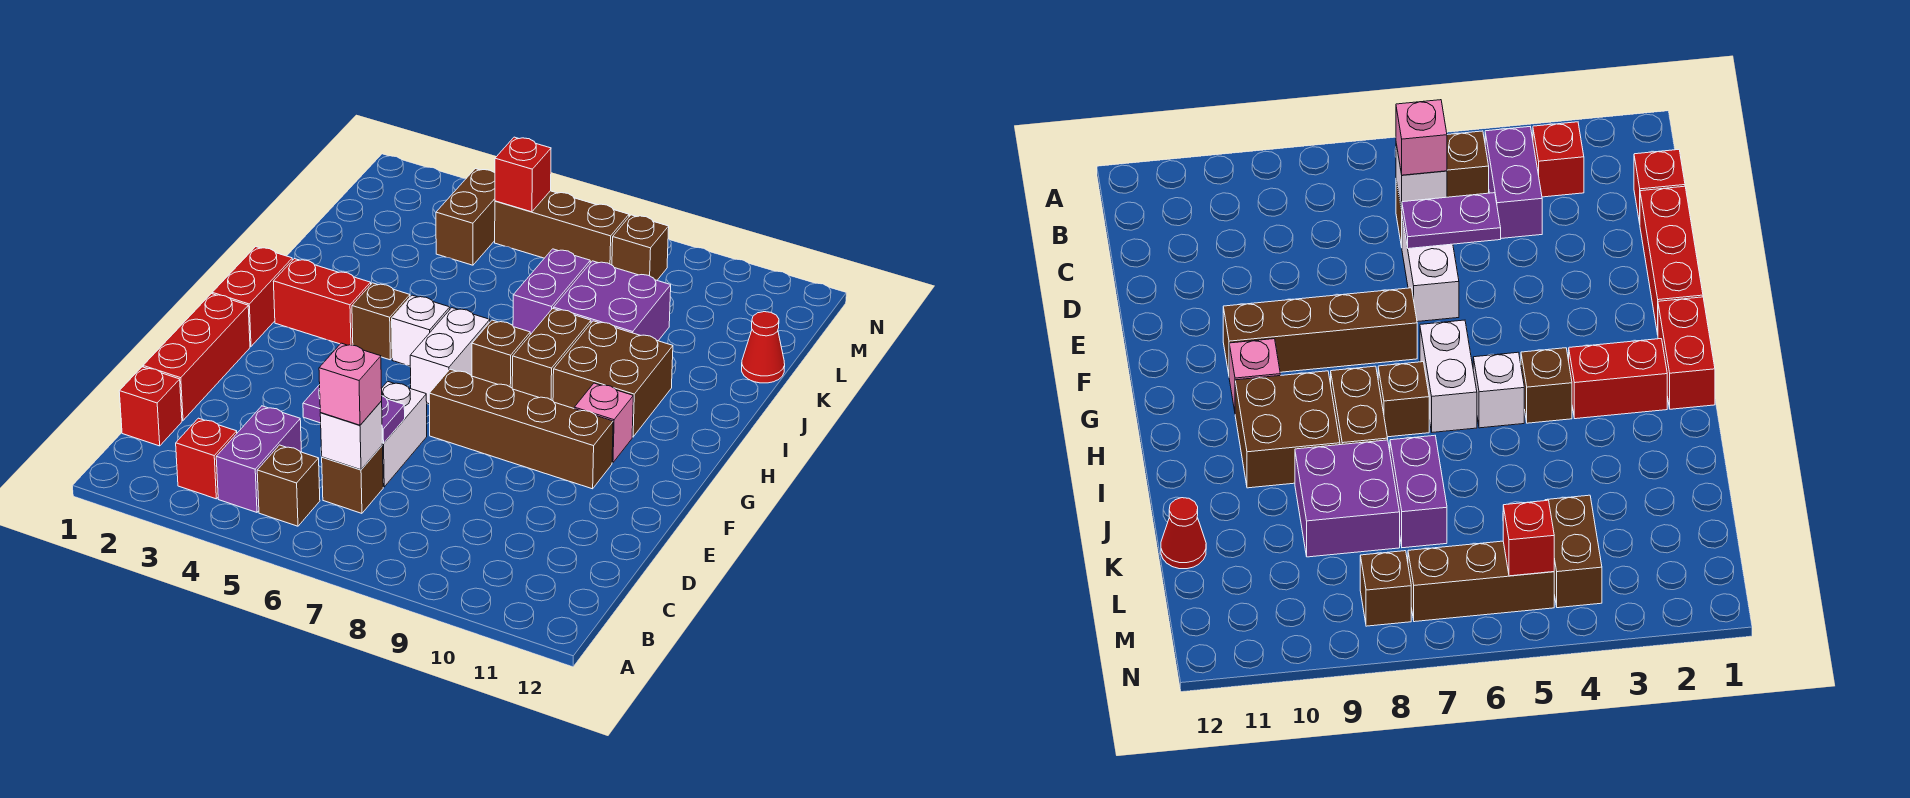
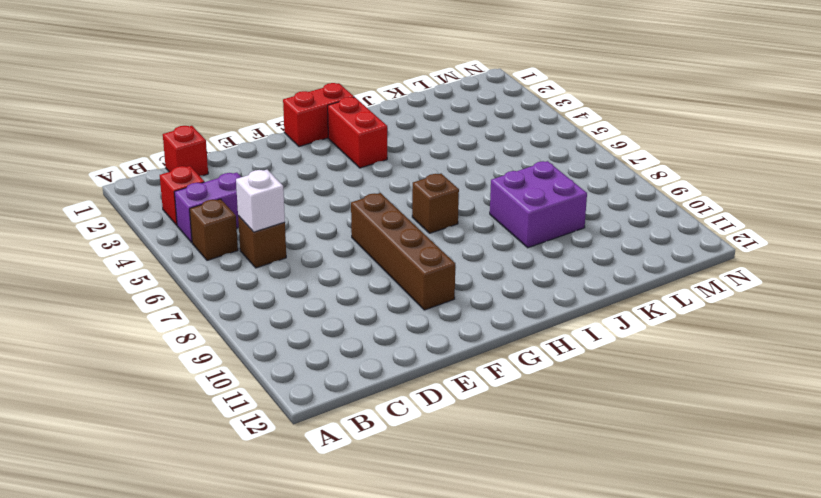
none -> red brick D1:F1 level 1
none -> white brick D6:E6 level 1
none -> white brick G6:H6 level 1

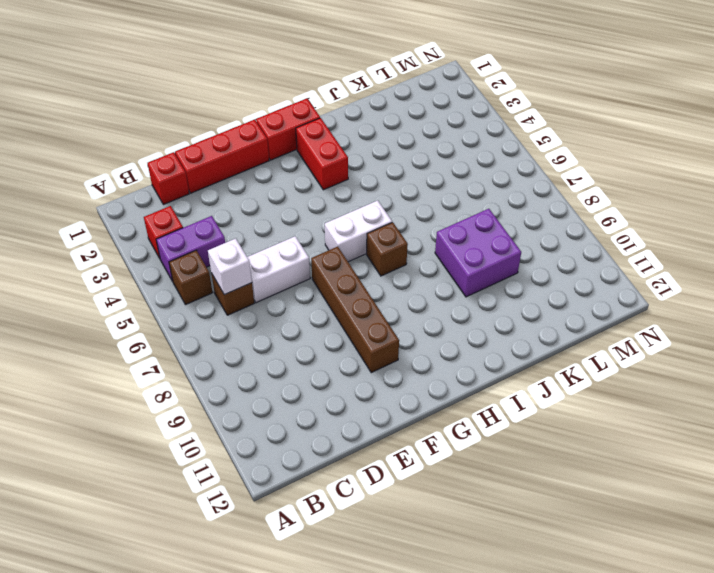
none -> pink brick G10 level 1
none -> brown brick H4 level 1
none -> white brick H5 level 1

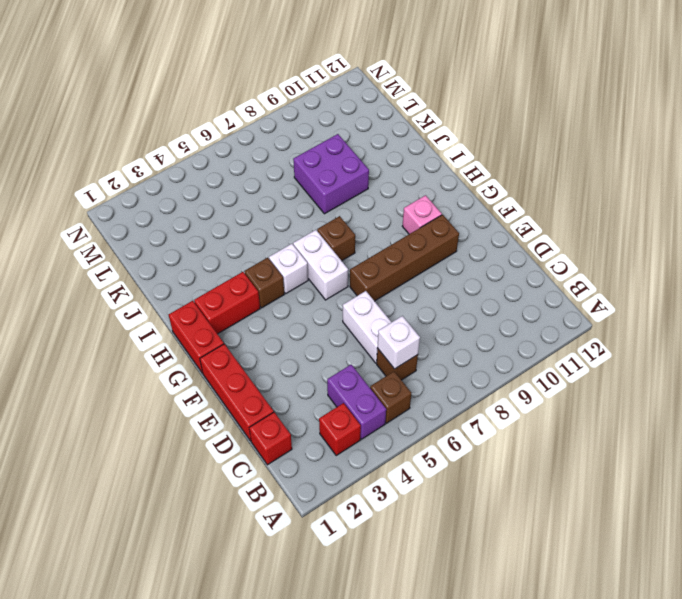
none -> brown brick H8:I8 level 1
none -> brown brick H9:I10 level 1
none -> purple brick J7:K7 level 1

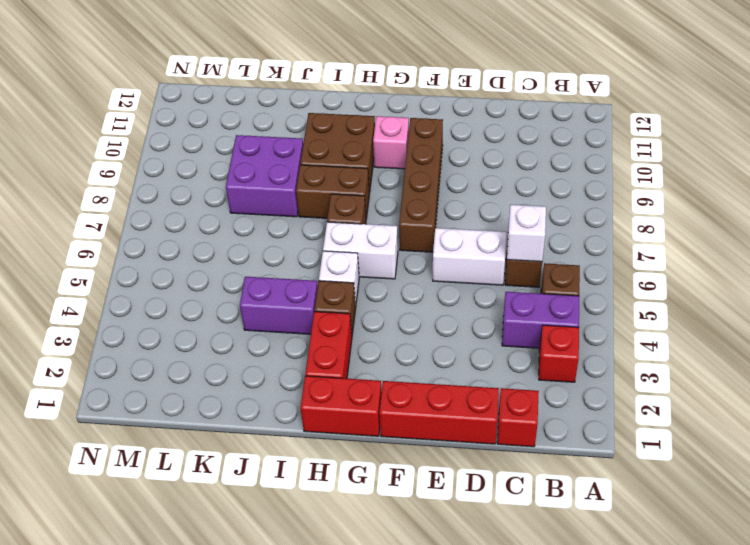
purple brick I4:J4 level 1 -> purple brick J7:K7 level 1
none -> red cone K12 level 1
none -> brown brick L4:M4 level 1
none -> brown brick M5:M7 level 1

